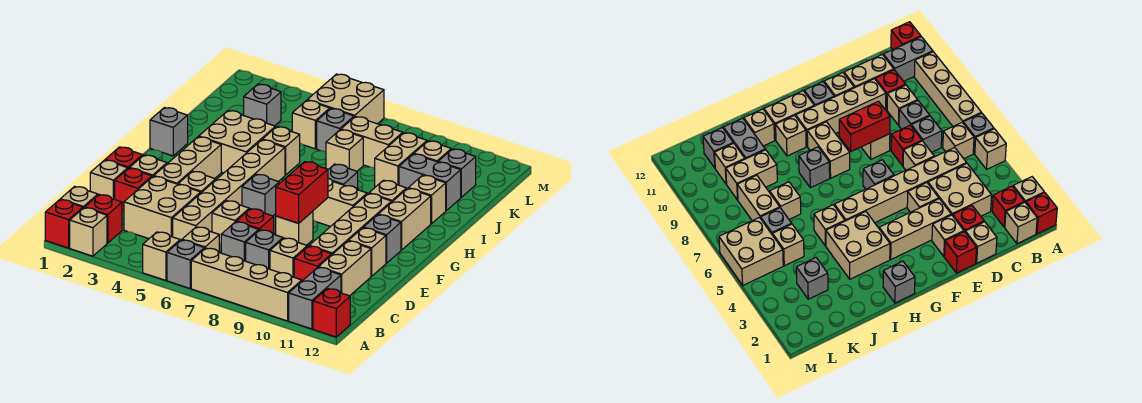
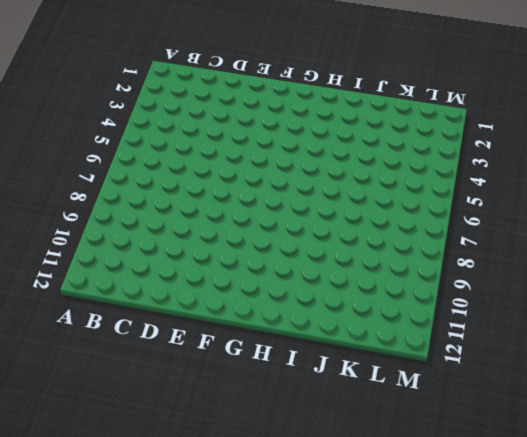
none -> red brick A1 level 1
none -> tan brick A2 level 1
none -> tan brick A5 level 1
none -> grey brick A6 level 1

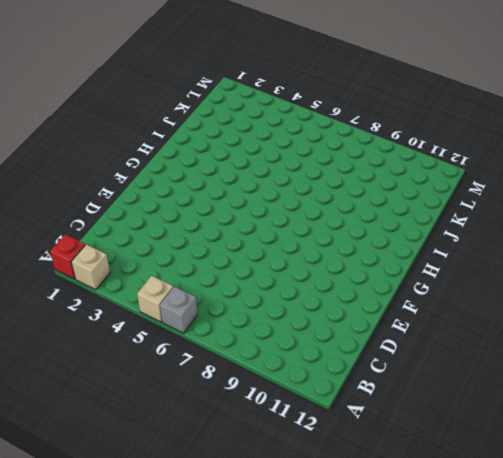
none -> tan brick A7:A10 level 1
none -> grey brick A11:B11 level 1
none -> red brick A12 level 1
none -> tan brick B1 level 1

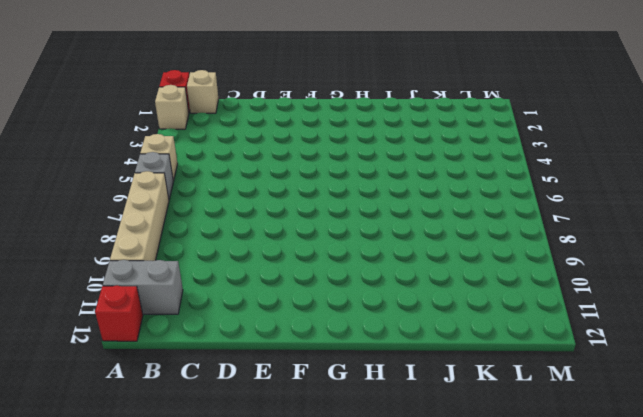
none -> red brick B2 level 1
none -> tan brick B6 level 1
none -> tan brick C3:D4 level 1
none -> tan brick C5:H5 level 1

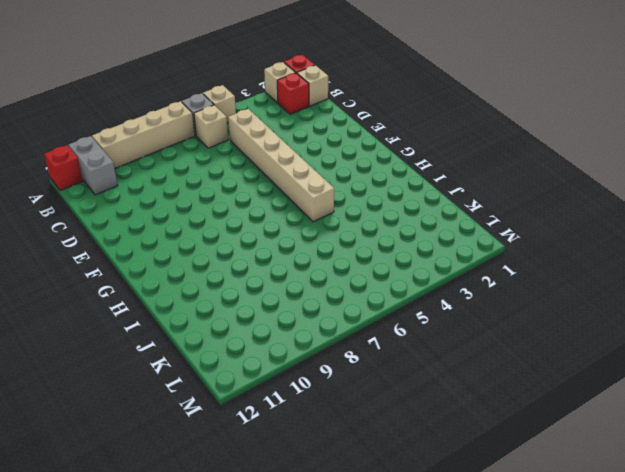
none -> tan brick C3:D4 level 1
none -> grey brick C7 level 1
none -> grey brick C8 level 1
none -> tan brick C9 level 1

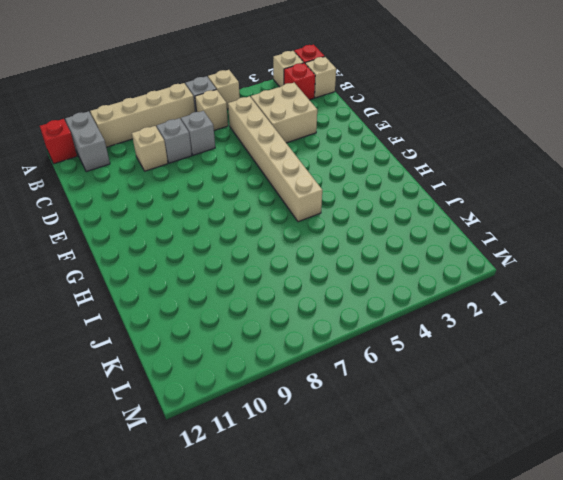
none -> red brick C10 level 1
none -> tan brick C11:D11 level 1
none -> tan brick D1 level 1
none -> red brick D2 level 1

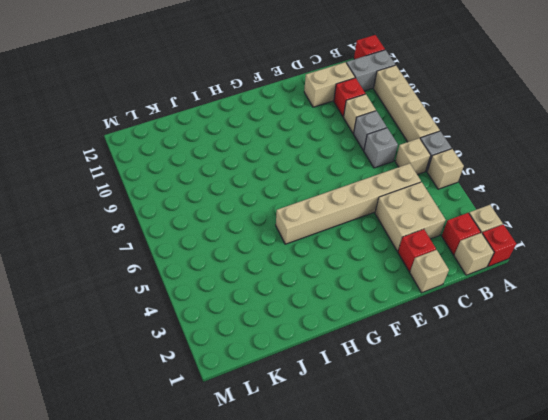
none -> tan brick D6 level 1
none -> red brick D7 level 1
none -> tan brick D10:G10 level 1
none -> red brick E1 level 1

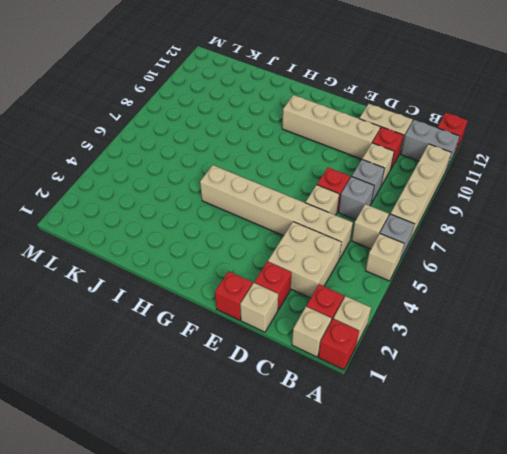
none -> tan brick E2 level 1
none -> tan brick E3:G3 level 1
none -> tan brick E4 level 1
none -> tan brick E8 level 1

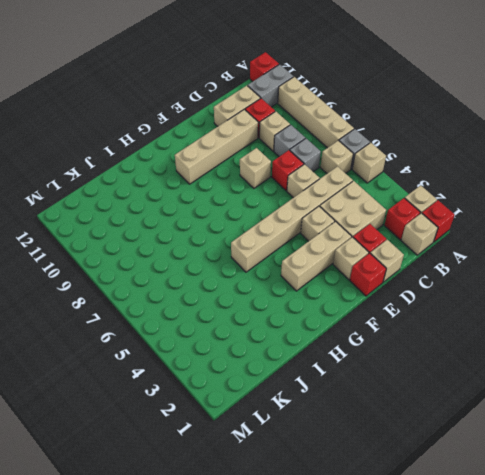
none -> tan brick E11 level 1
none -> grey brick F6 level 1
none -> grey brick F11 level 1
none -> tan brick G8:G9 level 1

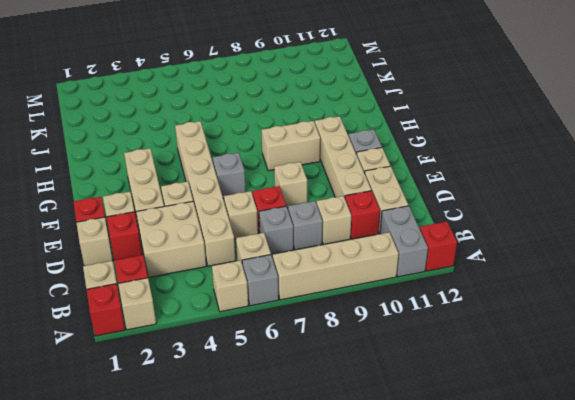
none -> tan brick G11:H11 level 1
none -> grey brick H1 level 1
none -> tan brick H3:I4 level 1
none -> grey brick H8 level 1

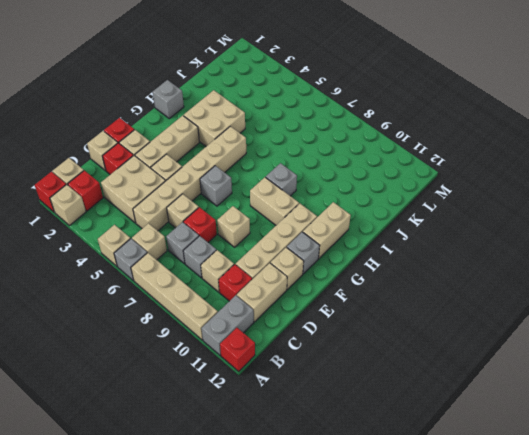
none -> tan brick H10 level 1
none -> tan brick I5 level 1
none -> tan brick I11 level 1
none -> tan brick J7 level 1

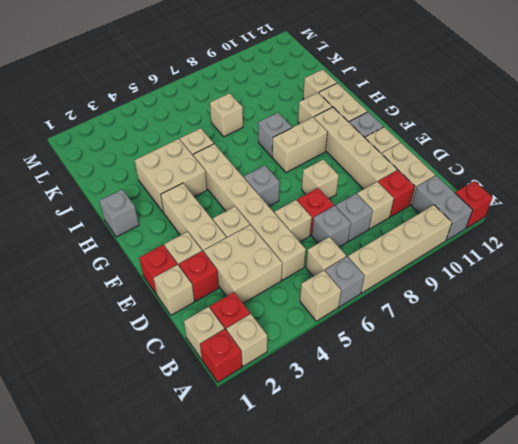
none -> tan brick J9:K9 level 1
none -> grey brick J10:J11 level 1
none -> grey brick K3 level 1
none -> tan brick K5 level 1

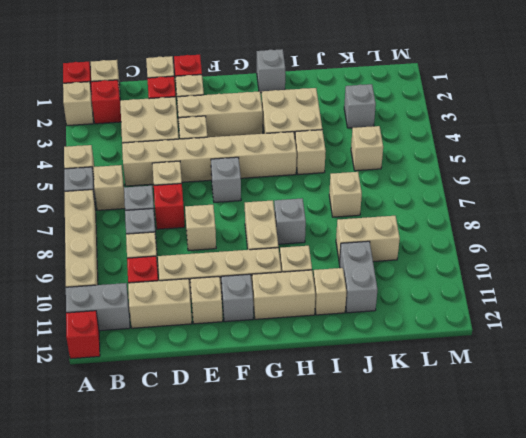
none -> grey brick K6 level 1
none -> tan brick K7:K8 level 1
none -> tan brick K10 level 1
none -> grey brick K11 level 1

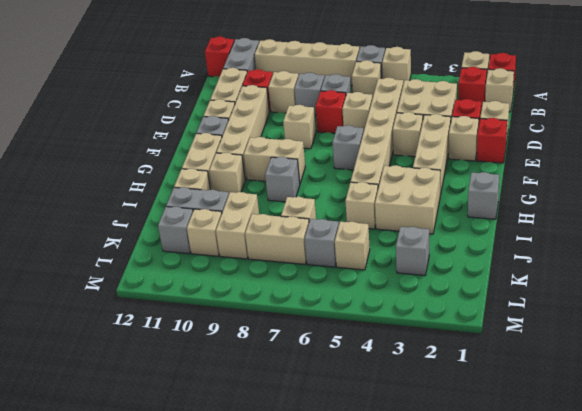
none -> tan brick L5:M6 level 1
none -> red brick E8:F8 level 2

